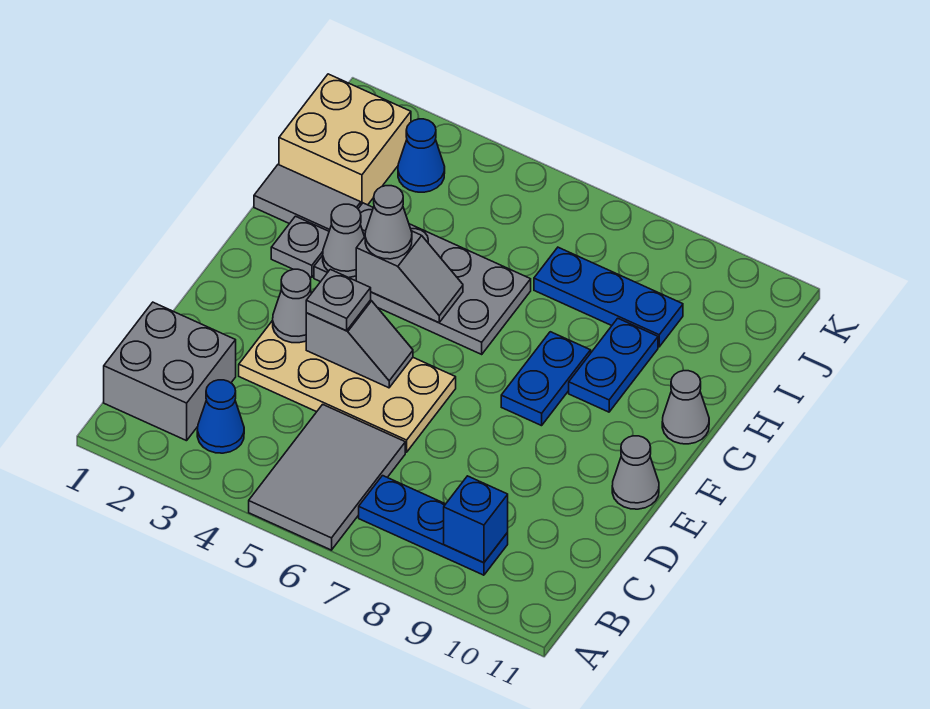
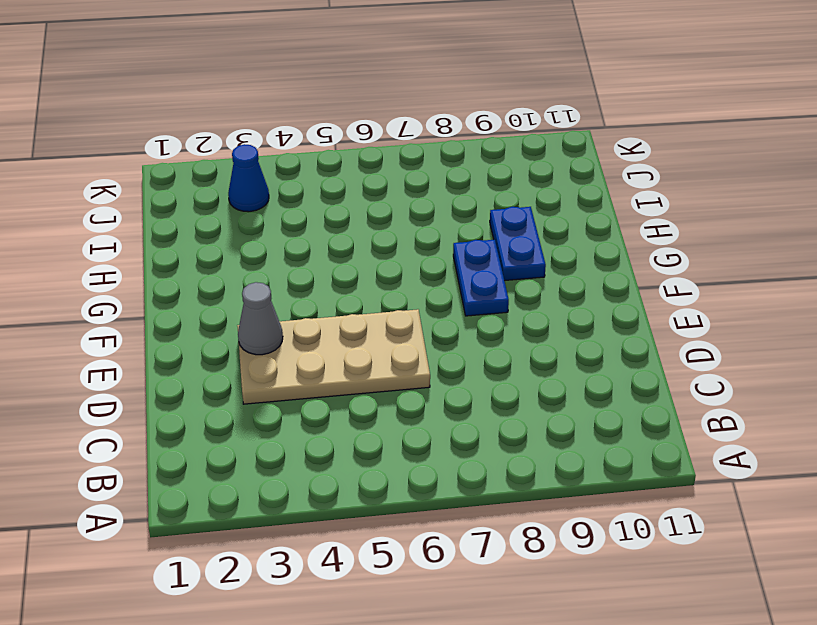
none -> grey tile A5:C6 level 1
none -> grey brick B1:C2 level 1
none -> blue cone B3 level 1

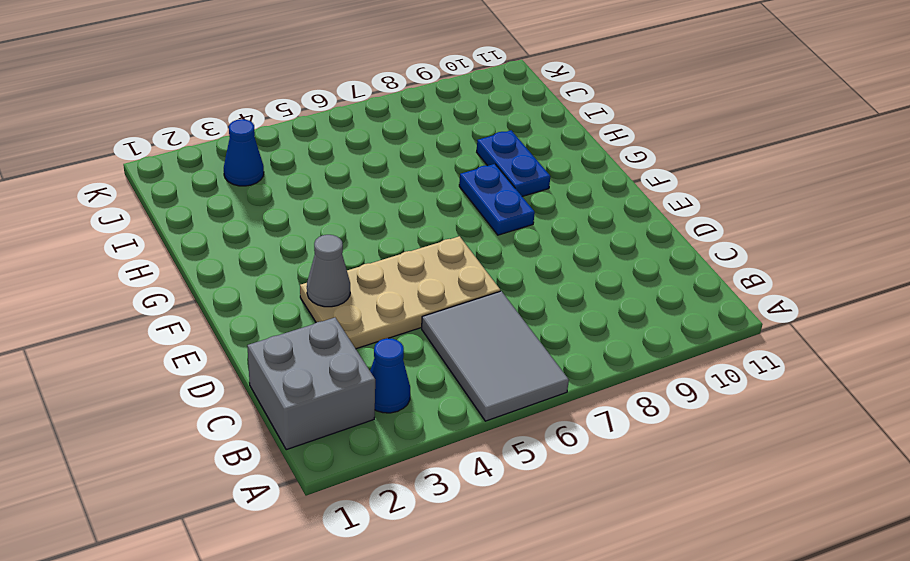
none -> blue plate B7:B9 level 1
none -> grey cone E11 level 1
none -> grey plate G2 level 1

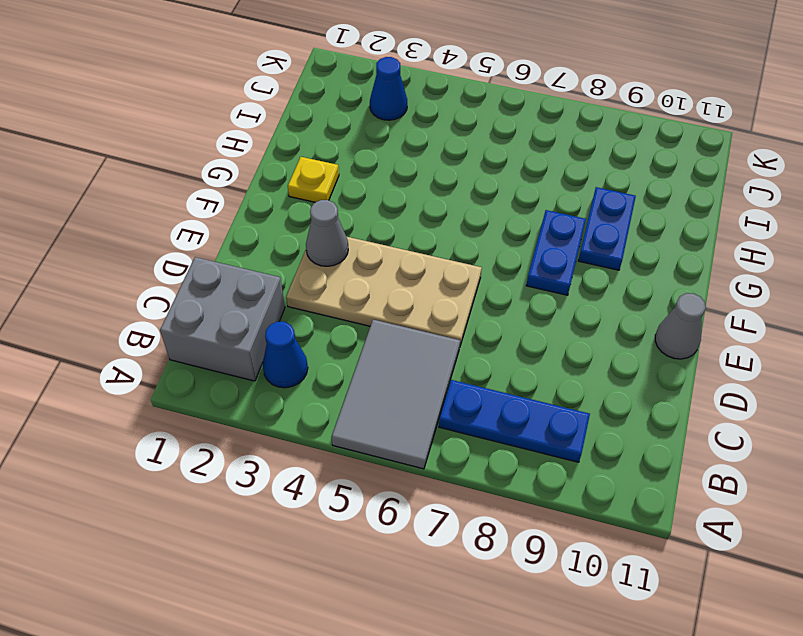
yellow plate G2 level 1 -> grey plate G2 level 1
none -> grey plate G3:H6 level 1
none -> grey cone G11 level 1
none -> grey tile H1:H2 level 1

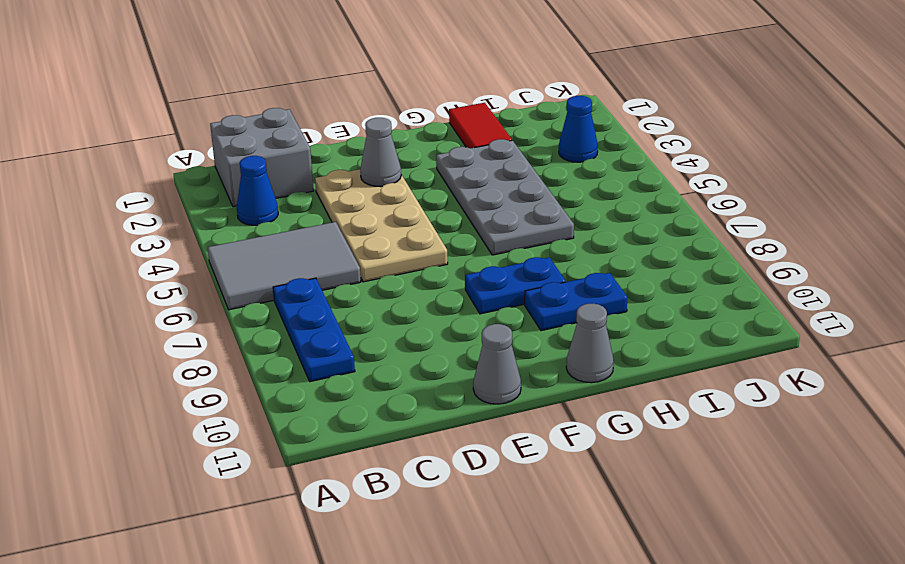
red tile H1:H2 level 1 -> grey tile H1:H2 level 1
none -> grey plate G2 level 1
none -> tan brick I1:J2 level 1
none -> blue plate I7:I9 level 1

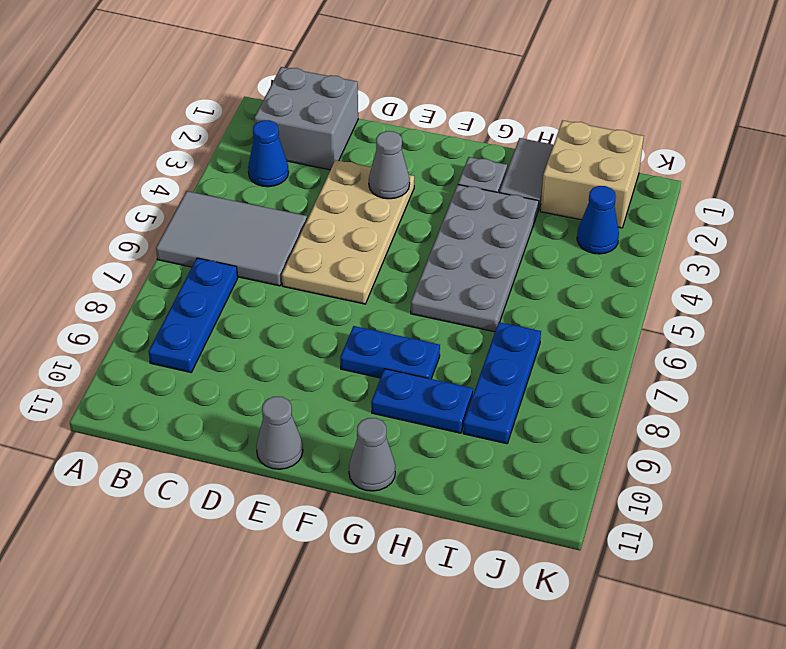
none -> blue brick B9 level 2
none -> grey slope E4:E5 level 2 top 4
none -> grey cone G3 level 2

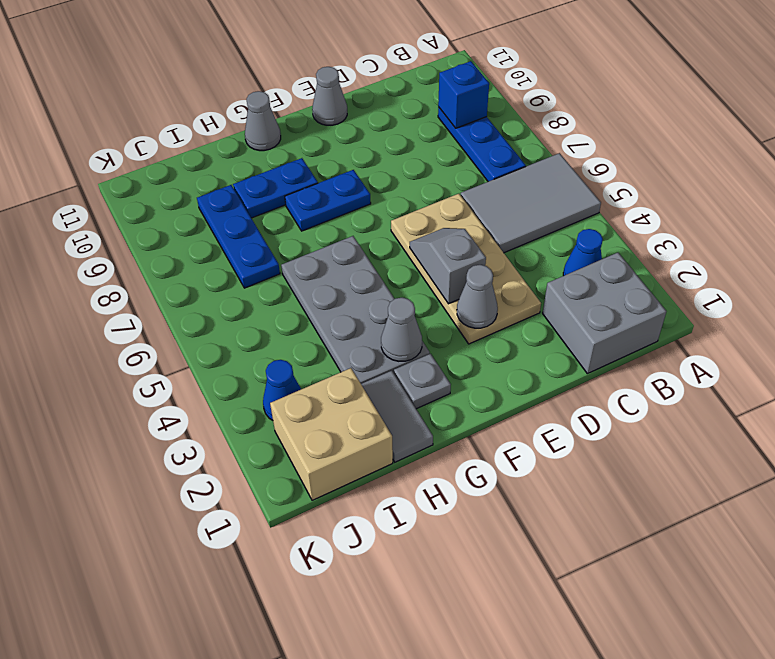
none -> grey slope G4:G5 level 2 top 4
none -> grey plate E4 level 3
none -> grey cone G4 level 3

